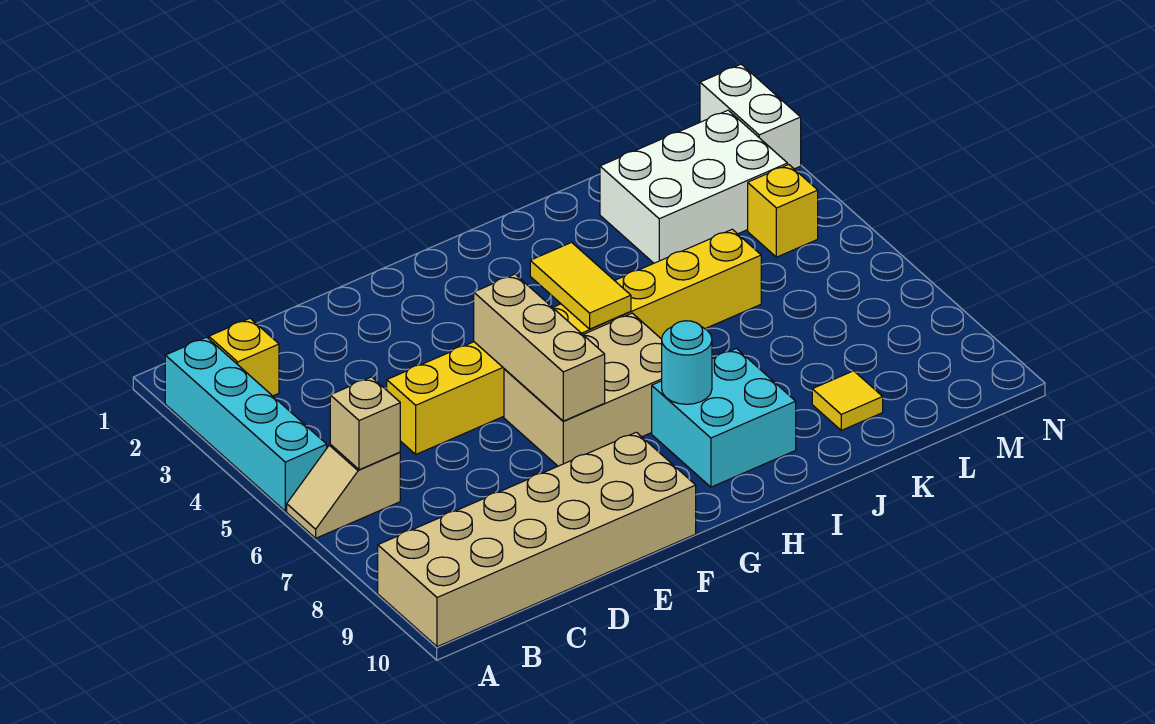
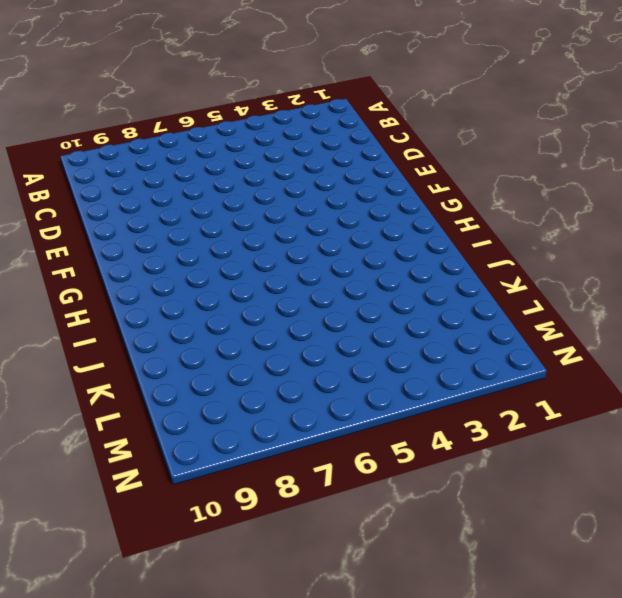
none -> cyan brick A2:A5 level 1
none -> tan slope A6:B6 level 1 top B
none -> tan brick A9:F10 level 1

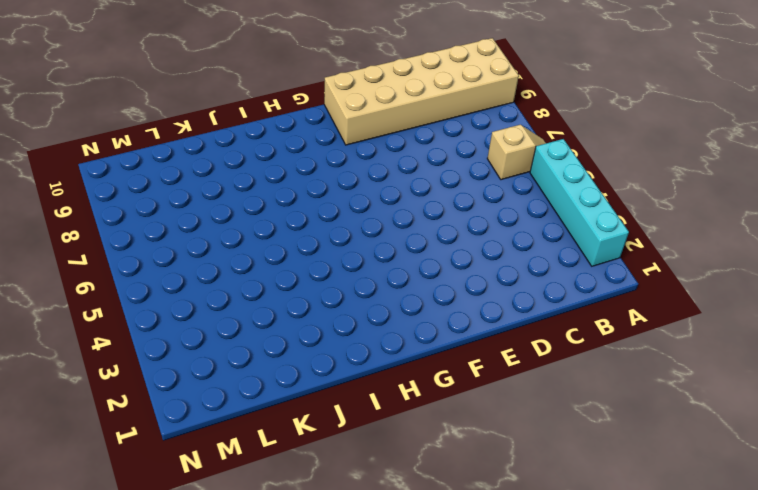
none -> yellow brick B2 level 1
none -> yellow brick D5:K5 level 1
none -> tan brick F6:H7 level 1

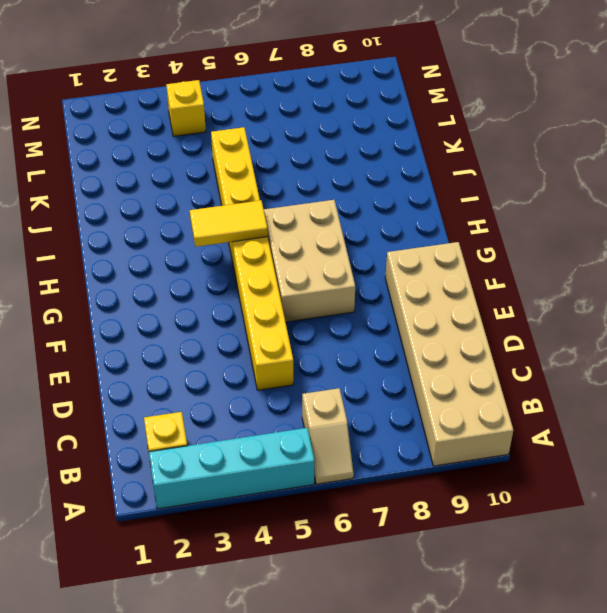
none -> cyan brick H8:I9 level 1
none -> white brick K2:M3 level 1
none -> yellow tile K9 level 1

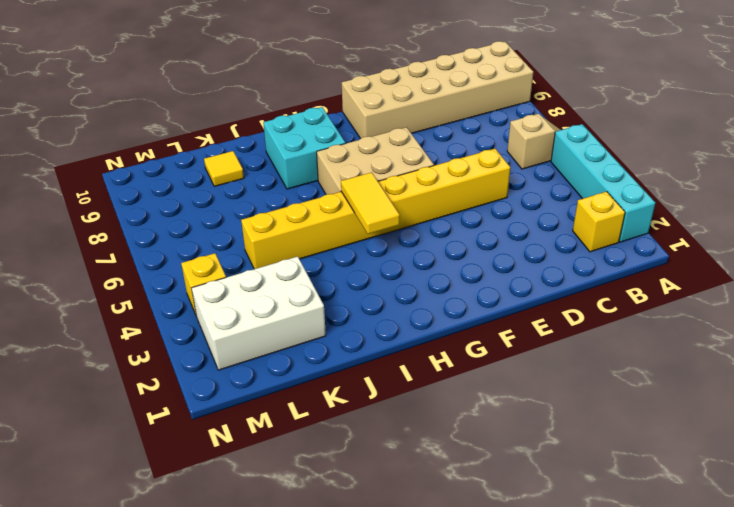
none -> white brick N1:N2 level 1
none -> tan brick B6 level 2
none -> tan brick F5:F7 level 2

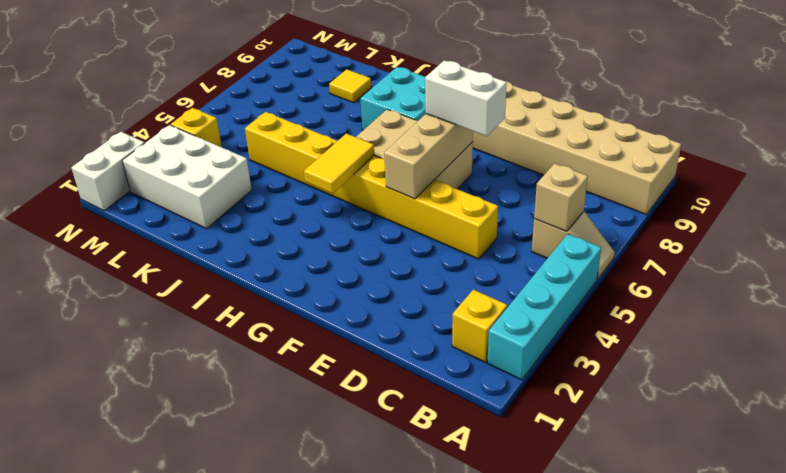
white brick E7:F7 level 3 -> none
none -> cyan round brick H8 level 2

